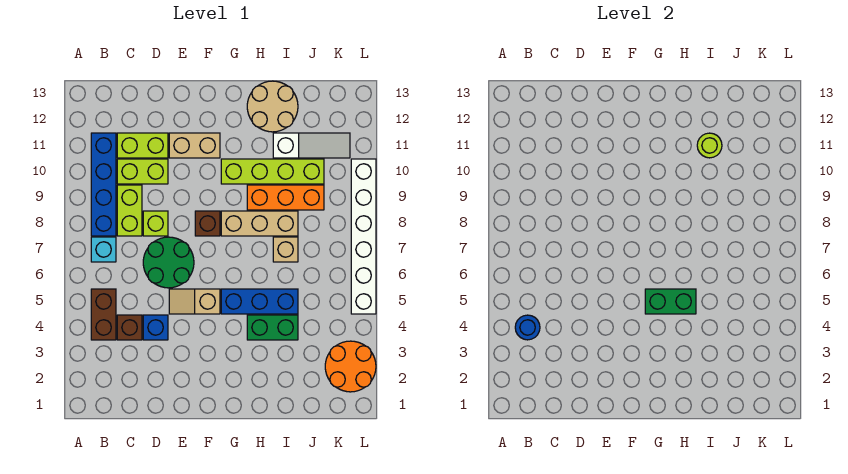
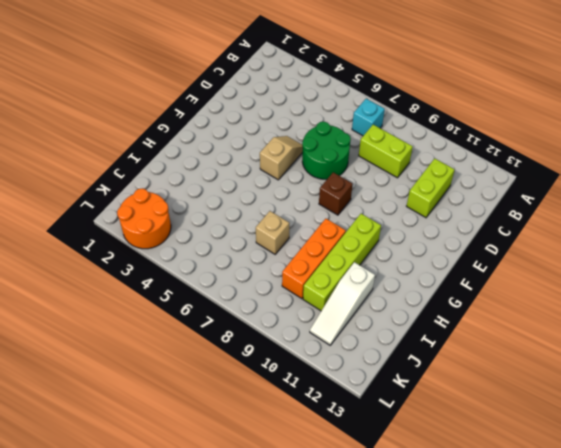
none -> brown brick B4:B5 level 1
none -> blue brick B8:B11 level 1
none -> brown brick C4 level 1

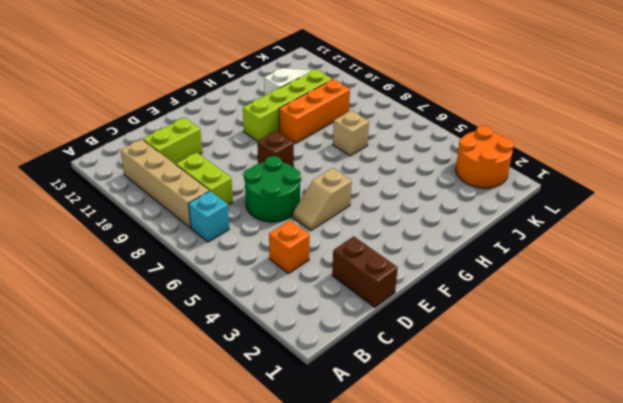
tan brick B8:B11 level 1 -> blue brick B8:B11 level 1
orange brick C4 level 1 -> brown brick C4 level 1
brown brick D1:D2 level 1 -> brown brick B4:B5 level 1
none -> lime brick C10:D10 level 1
none -> blue brick D4 level 1
none -> lime brick D8 level 1

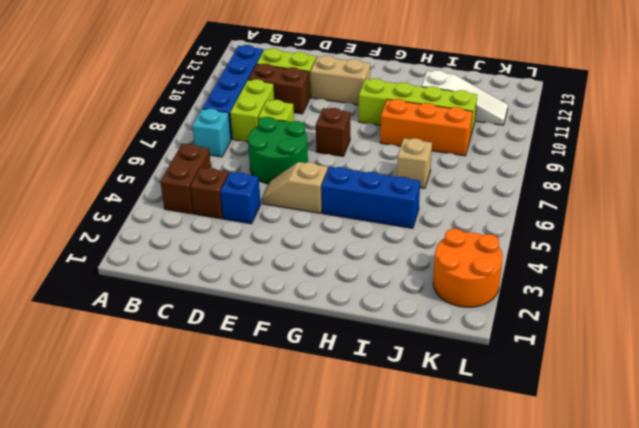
brown brick C10:D10 level 1 -> lime brick C10:D10 level 1
none -> tan brick G8:I8 level 1
none -> green brick H4:I4 level 1
none -> tan round brick H12:I13 level 1

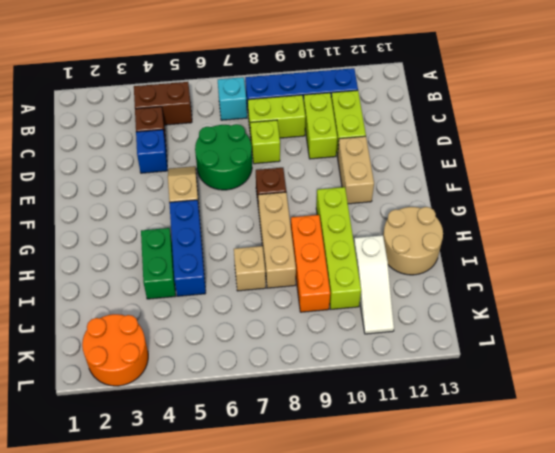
none -> white brick L5:L10 level 1
none -> blue round brick B4 level 2
none -> green brick G5:H5 level 2

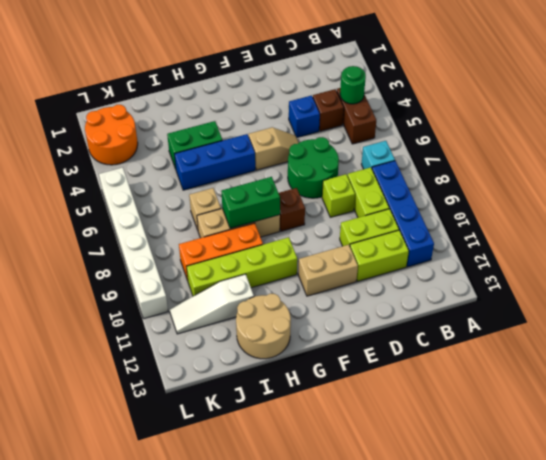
green round brick B4 level 2 -> blue round brick B4 level 2
green brick G8:H8 level 2 -> green brick G5:H5 level 2
none -> lime round brick I11 level 2

